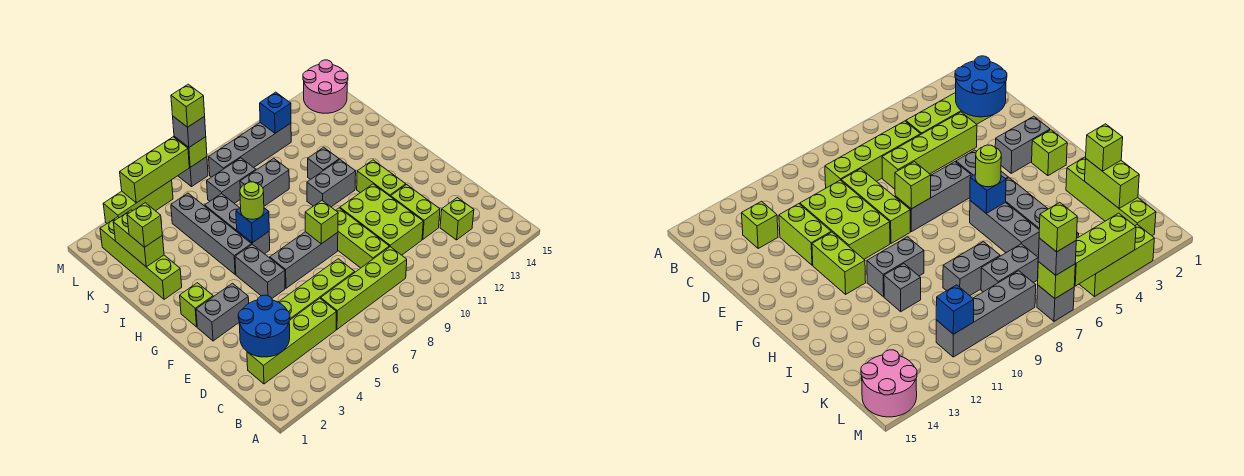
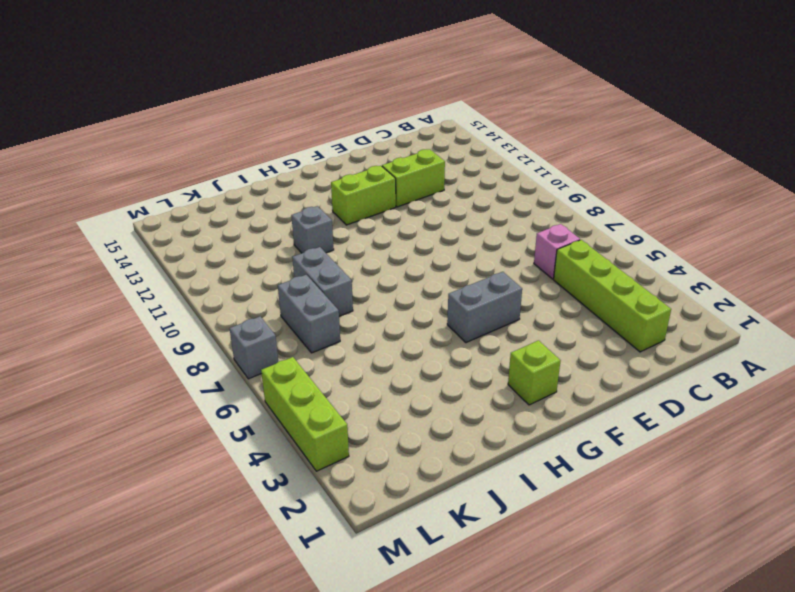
pink brick C6 level 1 -> lime brick C6:C9 level 1
none -> lime brick C13 level 1
none -> lime brick D4:D7 level 1
none -> lime brick D9:F9 level 1
none -> lime brick D10:F11 level 1

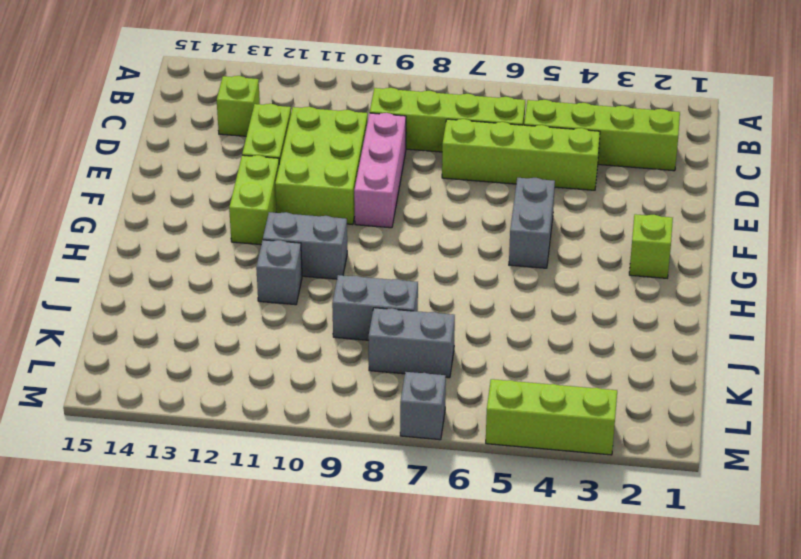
pink brick D9:F9 level 1 -> lime brick D9:F9 level 1
none -> grey brick F2:F3 level 1
none -> grey brick F6:F8 level 1
none -> grey brick H5:K5 level 1
none -> grey brick H6:J6 level 1

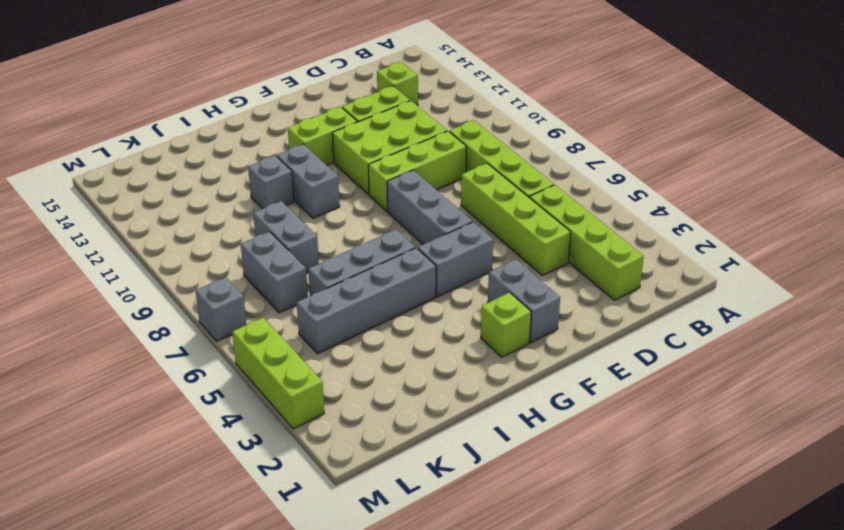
none -> lime brick I2:L2 level 1
none -> grey brick L8:L11 level 1
none -> pink round brick L14:M15 level 1
none -> blue round brick C2:D3 level 2

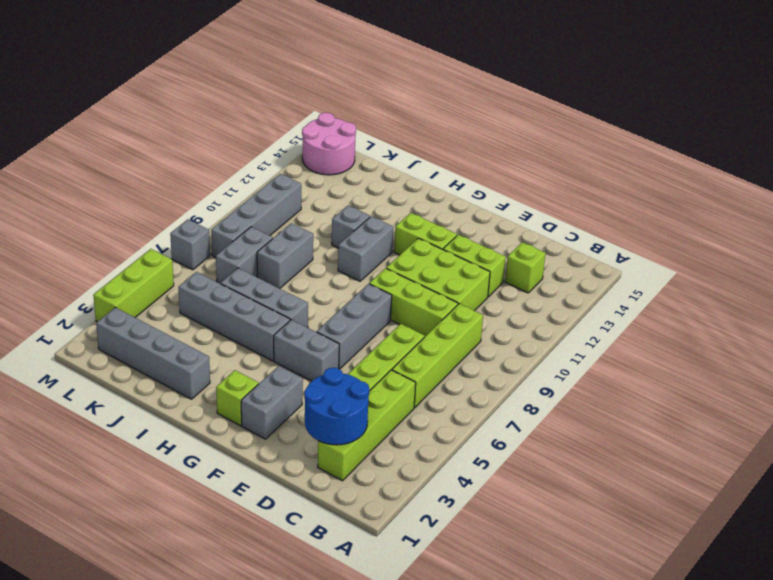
grey brick I2:L2 level 1 -> lime brick I2:L2 level 1
none -> lime brick F8 level 2
none -> blue brick H6 level 2
none -> lime brick J2:K2 level 2
none -> blue brick L11 level 2

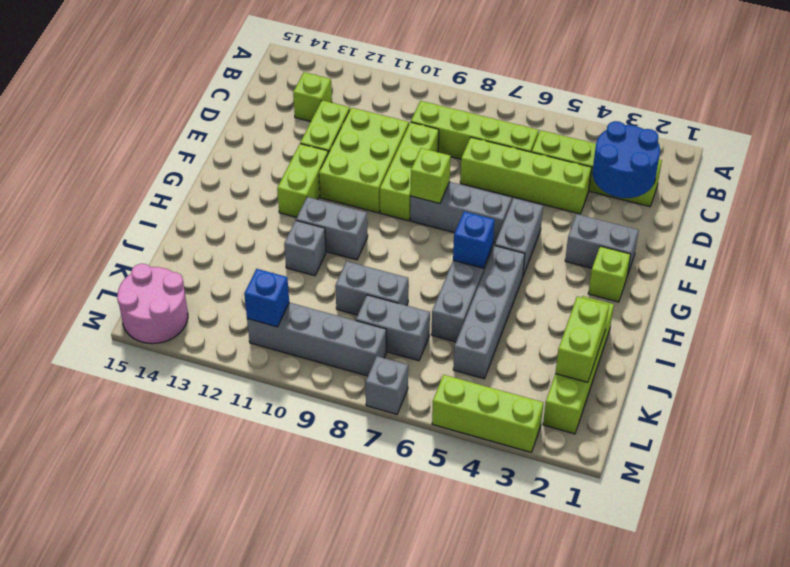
none -> lime brick M4:M6 level 2
none -> lime brick M7 level 2
none -> lime round brick H6 level 3
none -> lime brick J2 level 3

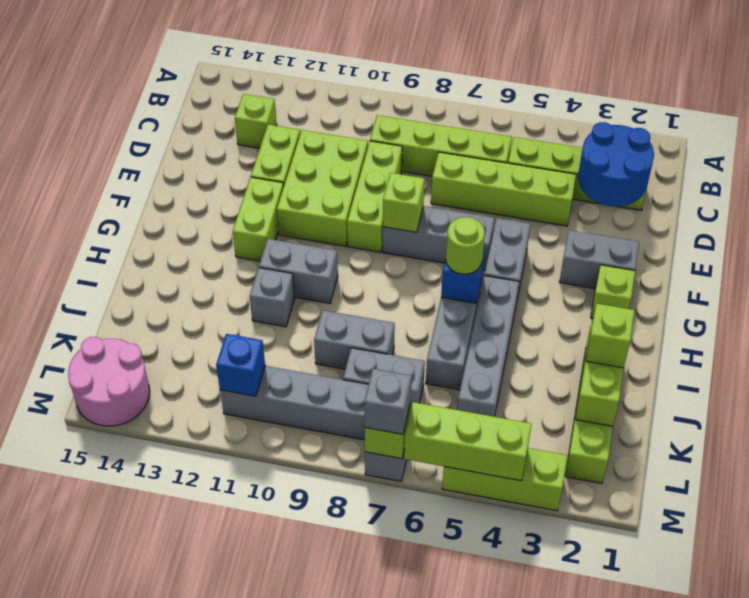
none -> lime brick M7 level 4

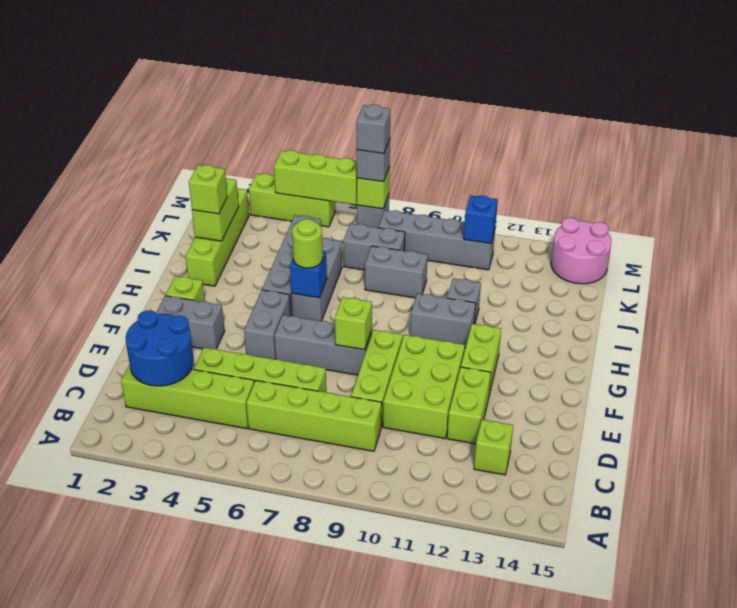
grey brick M7 level 4 -> lime brick M7 level 4

